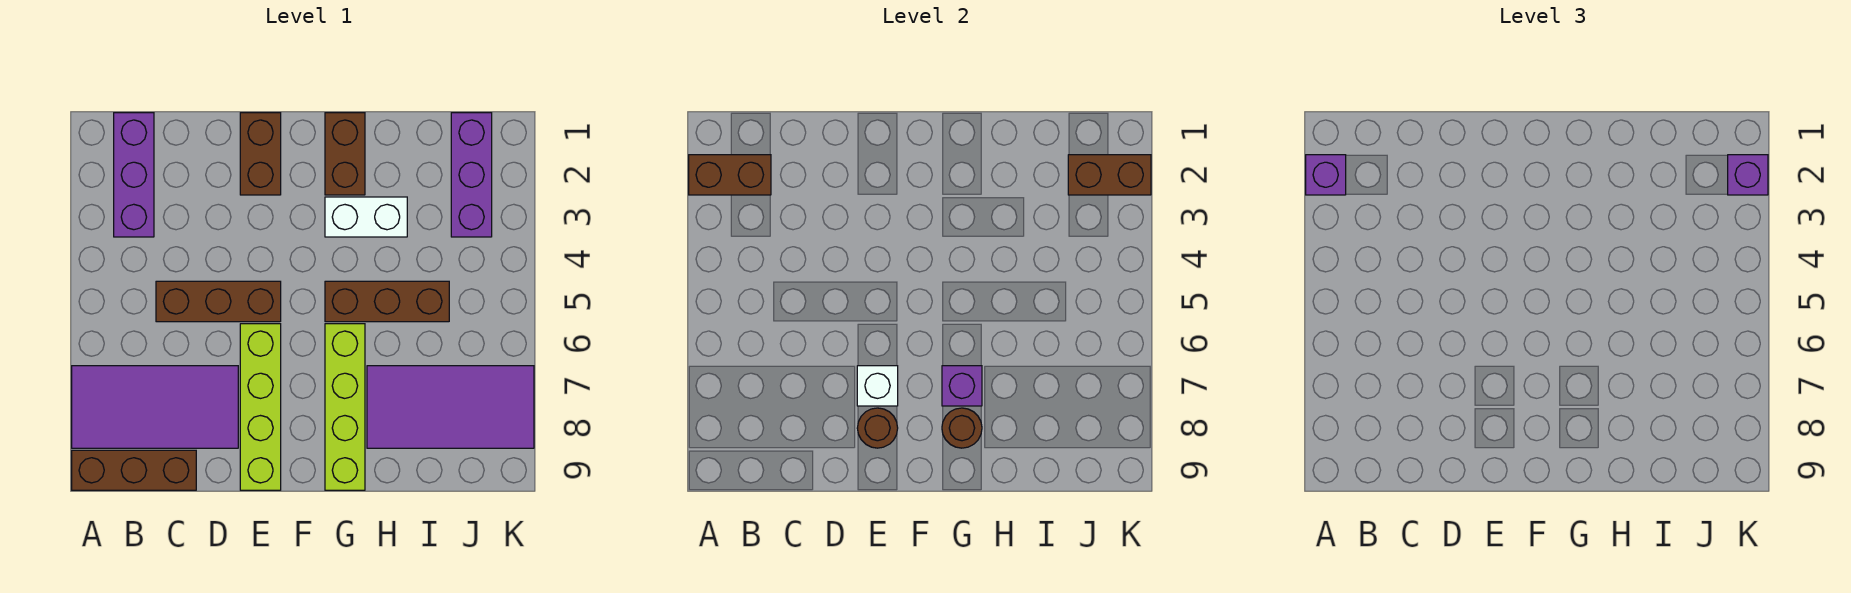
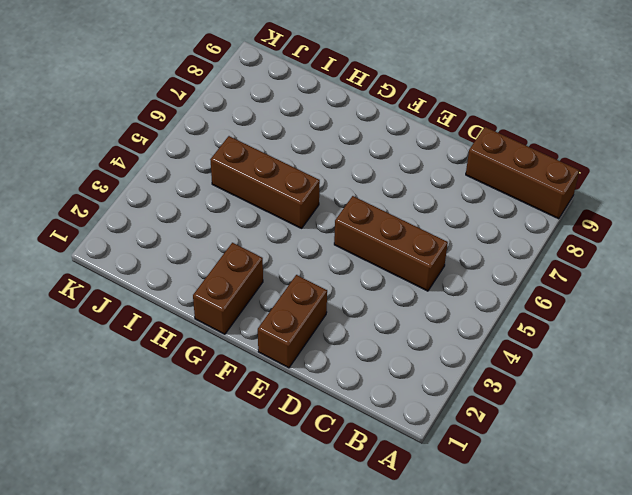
none -> purple tile A7:D8 level 1
none -> purple brick B1:B3 level 1
none -> lime brick E6:E9 level 1

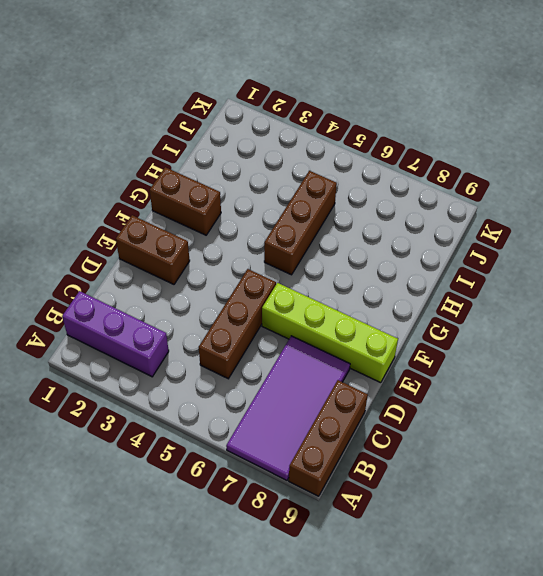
none -> white brick G3:H3 level 1
none -> lime brick G6:G9 level 1
none -> purple tile H7:K8 level 1

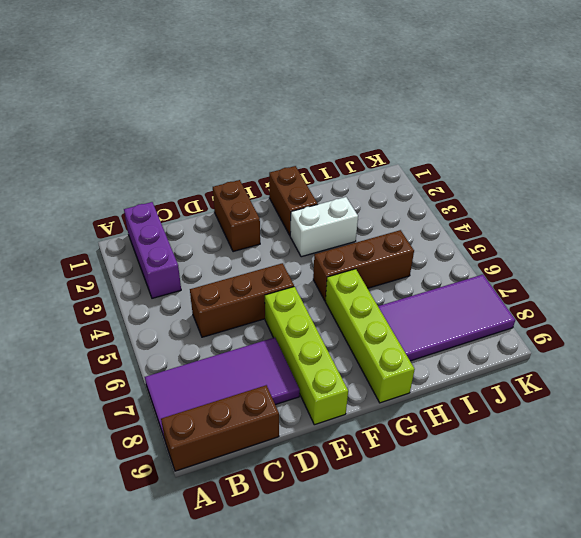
none -> purple brick J1:J3 level 1
none -> brown brick A2:B2 level 2
none -> white brick E7 level 2

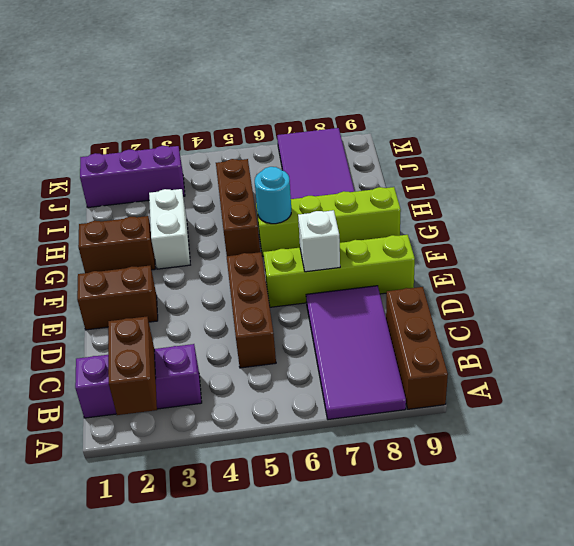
cyan round brick G6 level 2 -> none
none -> brown round brick E8 level 2
none -> purple brick G7 level 2
none -> brown round brick G8 level 2

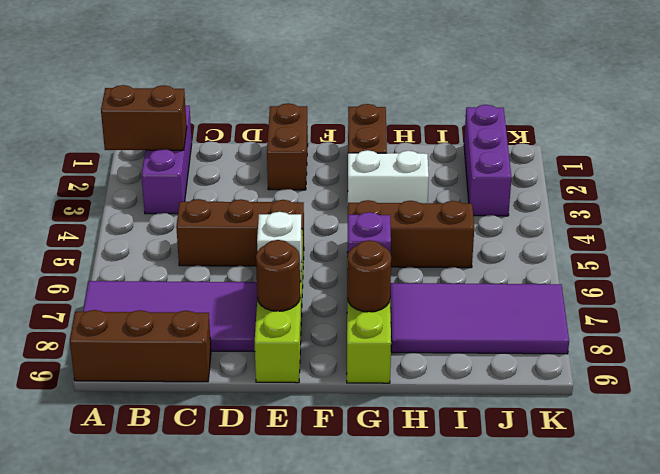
none -> brown brick J2:K2 level 2
none -> purple brick A2 level 3
none -> purple brick K2 level 3

